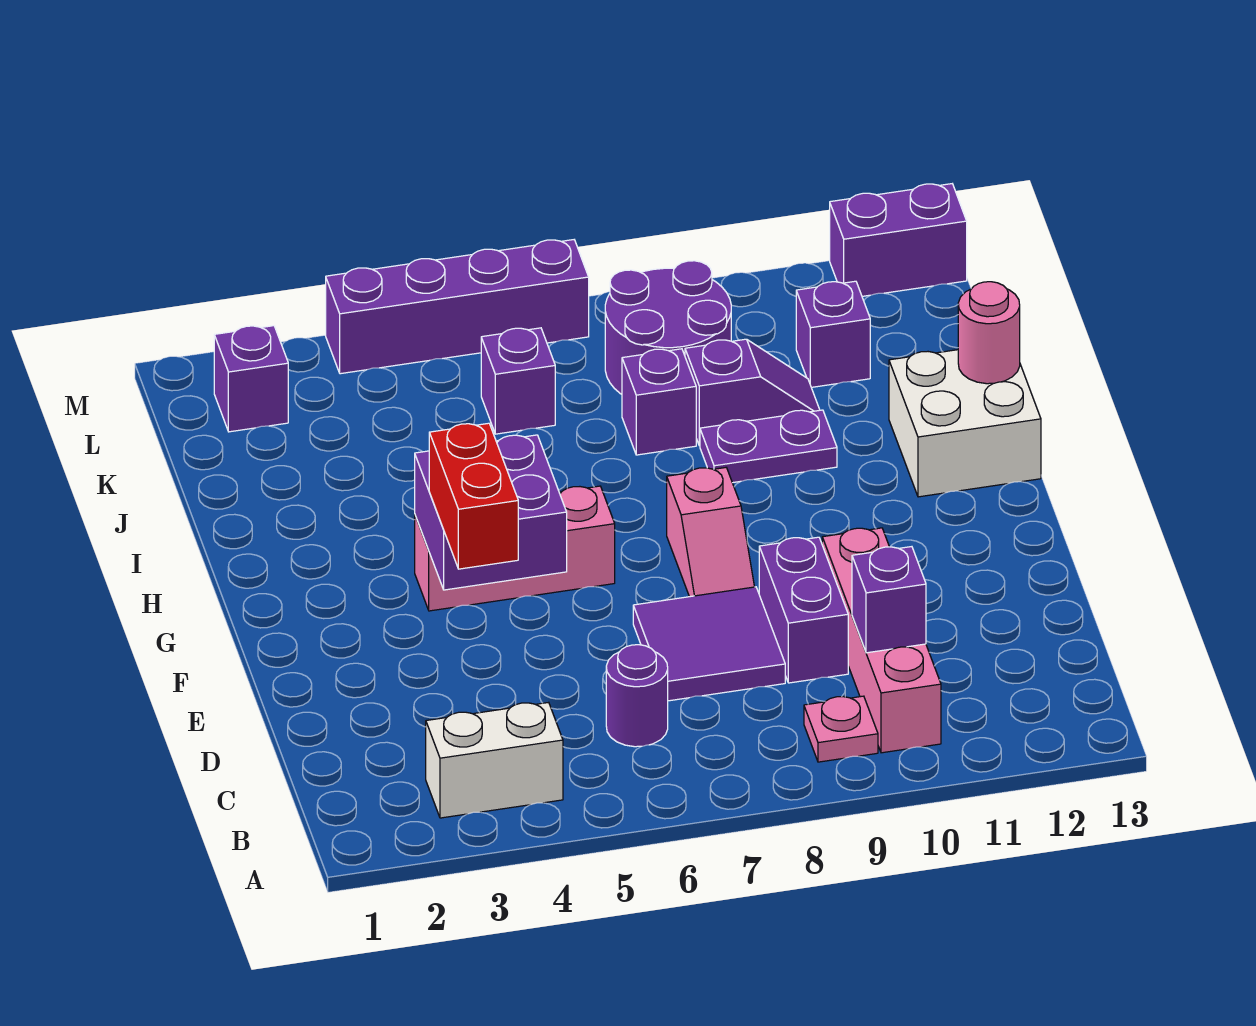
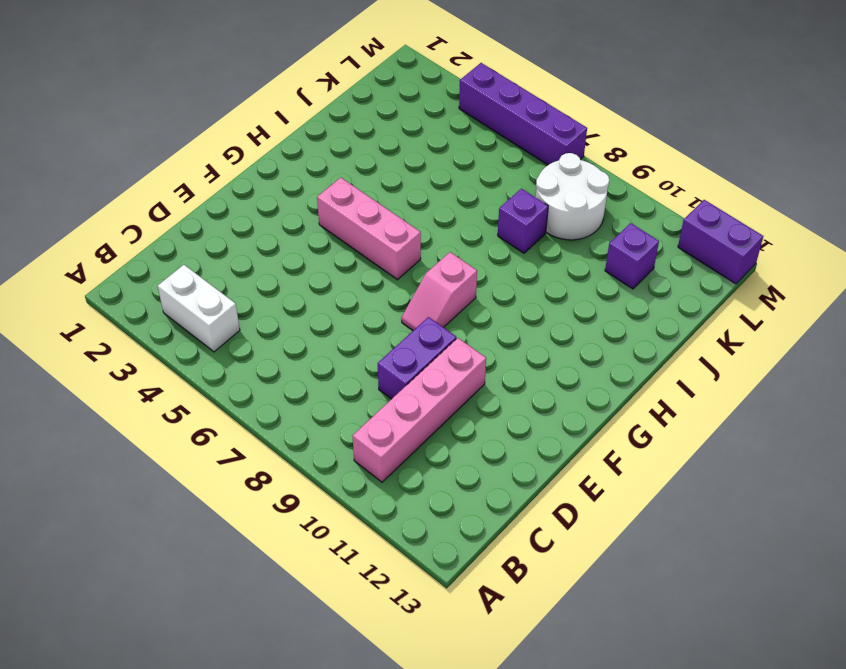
white round brick K8:L9 level 1 -> purple round brick K8:L9 level 1
none -> pink plate B9 level 1
none -> purple round brick C6 level 1
none -> purple tile D7:E8 level 1

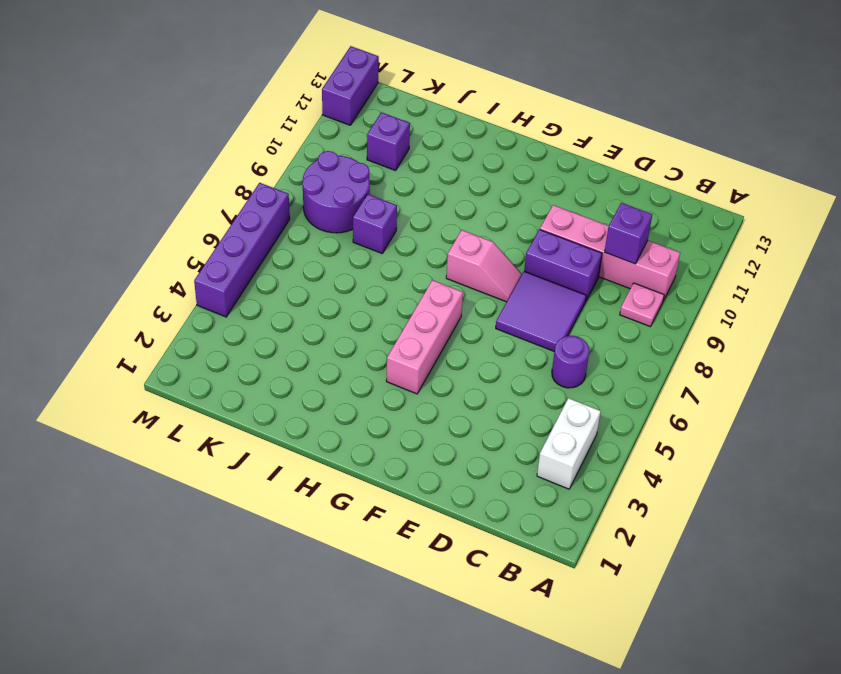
none -> white brick H12:I13 level 1
none -> purple plate I9:I10 level 1
none -> purple slope J9:J10 level 1 top 9

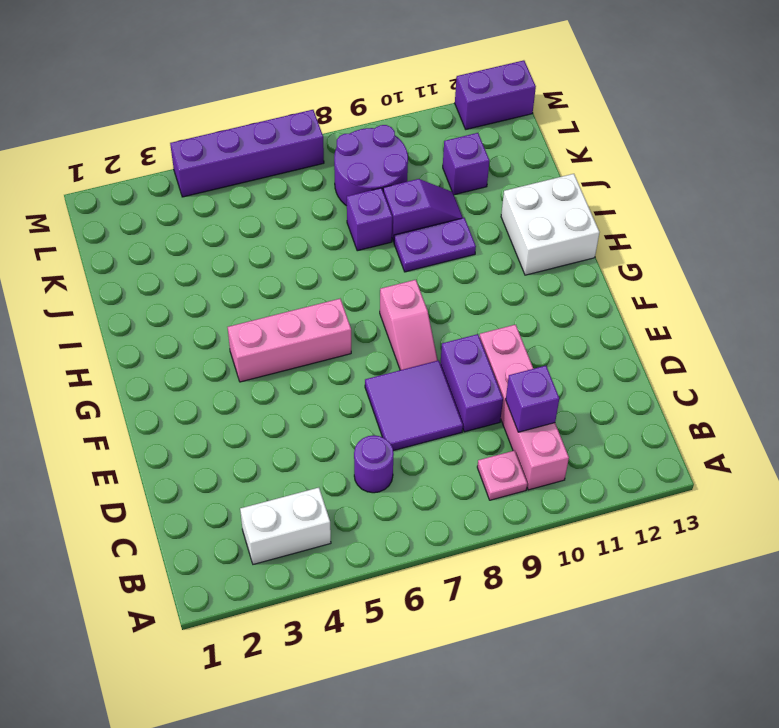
none -> purple brick K6 level 1
none -> purple brick L2 level 1
none -> purple brick F4:G5 level 2

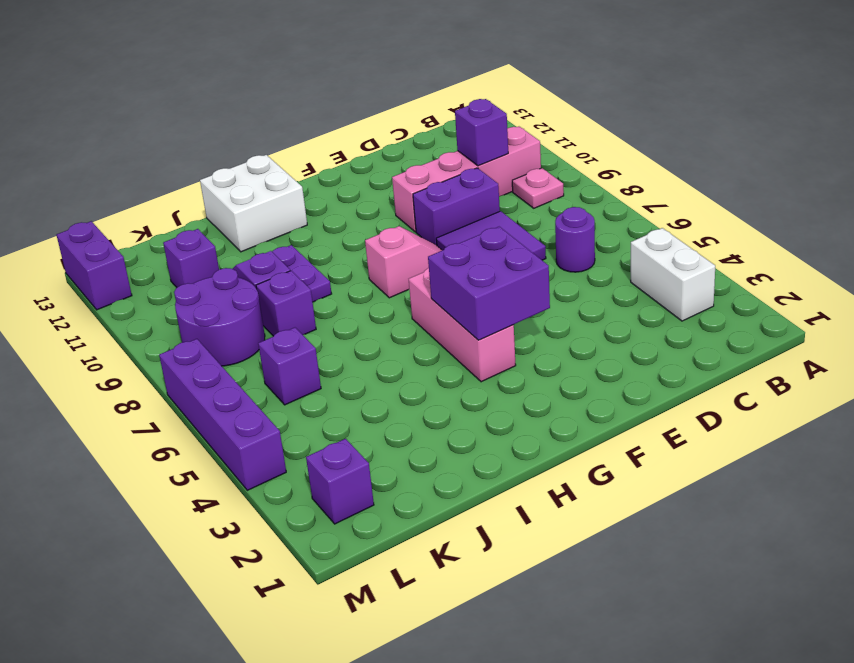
none -> pink round brick I13 level 2
none -> red brick E4:F4 level 3

